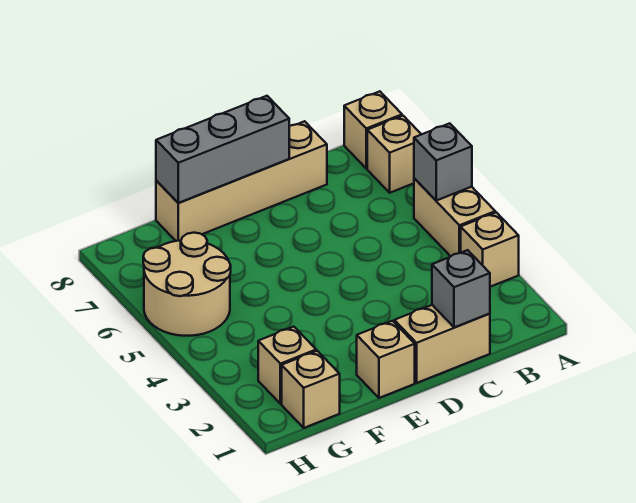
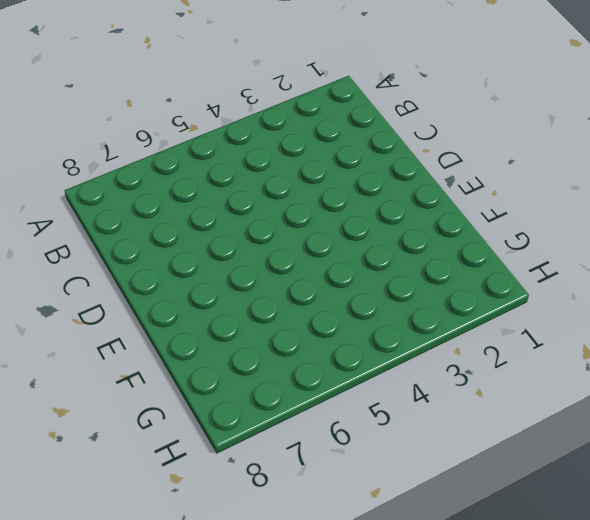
none -> tan brick A3 level 1
none -> tan brick A4:A5 level 1
none -> tan brick A7 level 1

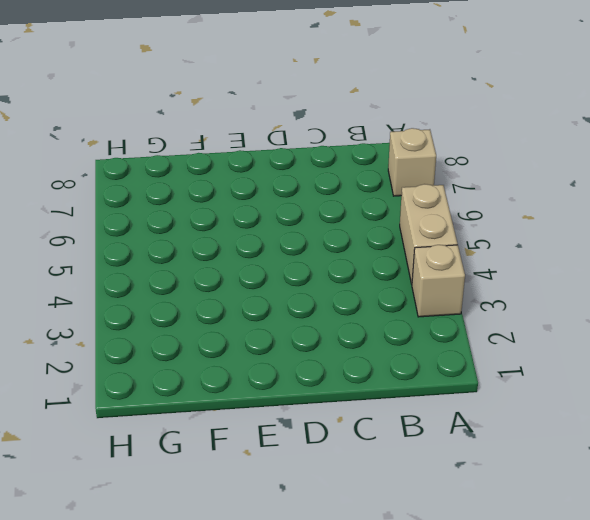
none -> tan brick A8 level 1
none -> tan brick C1:D1 level 1
none -> tan brick C8:F8 level 1

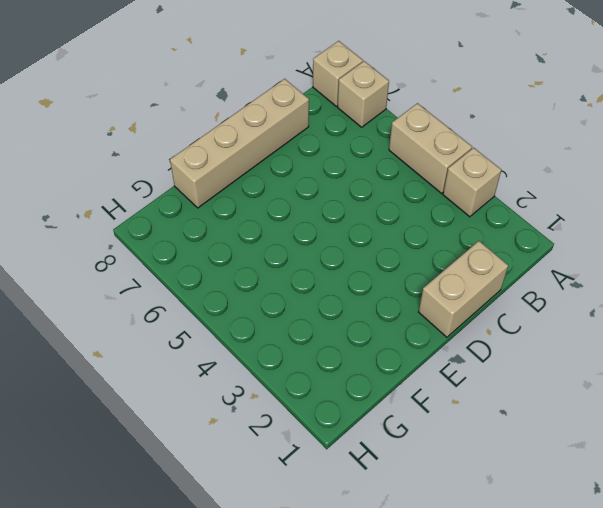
none -> tan brick E1 level 1
none -> tan brick G1 level 1
none -> tan brick G2 level 1

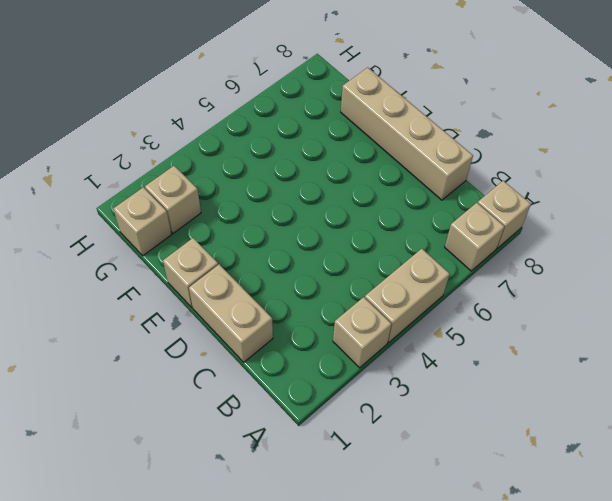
none -> tan round brick G5:H6 level 1
none -> grey brick A5 level 2
none -> grey brick C1 level 2

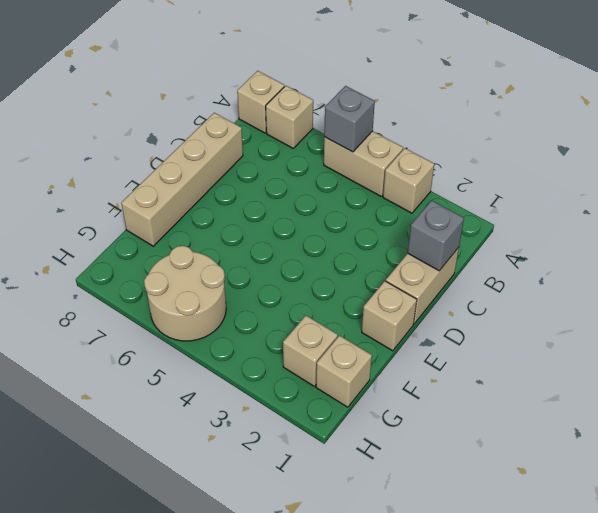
none -> grey brick D8:F8 level 2

